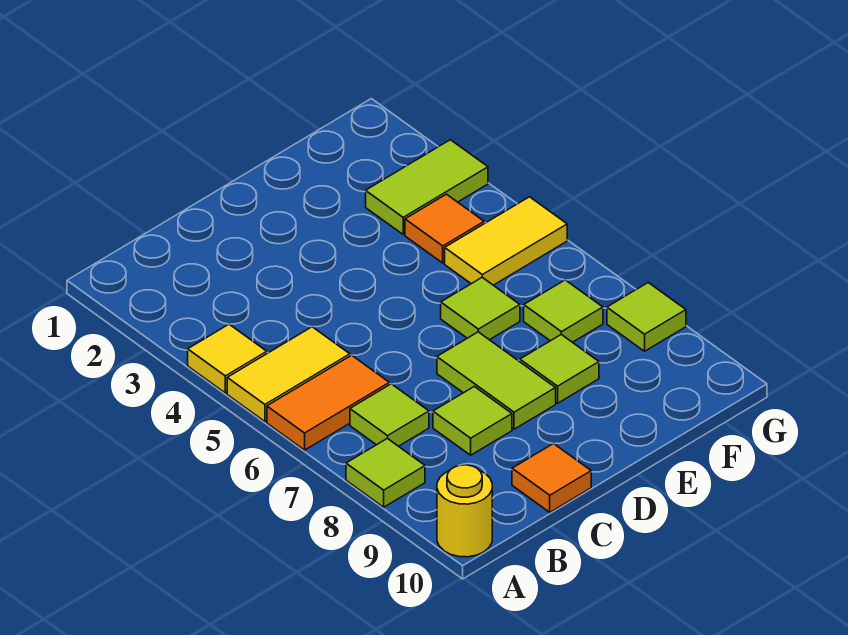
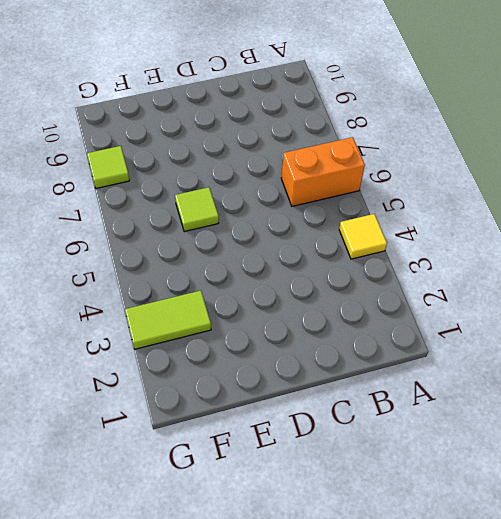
orange brick A6:B6 level 1 -> orange tile A6:B6 level 1
none -> yellow tile A5:B5 level 1
none -> lime tile A8 level 1
none -> yellow round brick A10 level 1

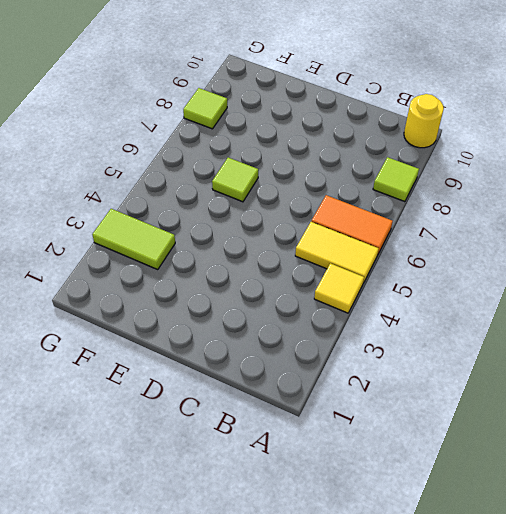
none -> lime tile B7 level 1
none -> lime tile C8 level 1
none -> orange tile C10 level 1

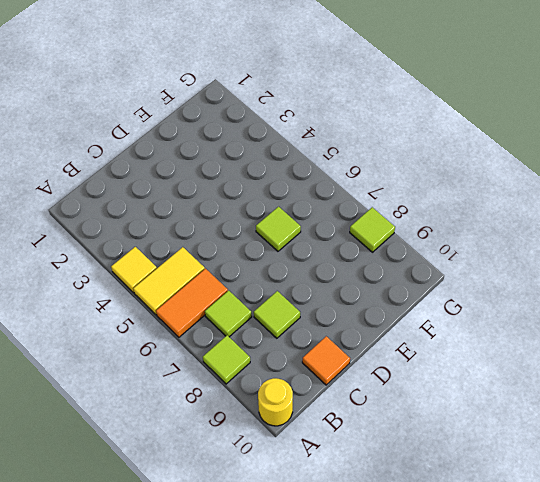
none -> lime tile D7:D8 level 1
none -> lime tile E8 level 1
none -> lime tile F3:G3 level 1

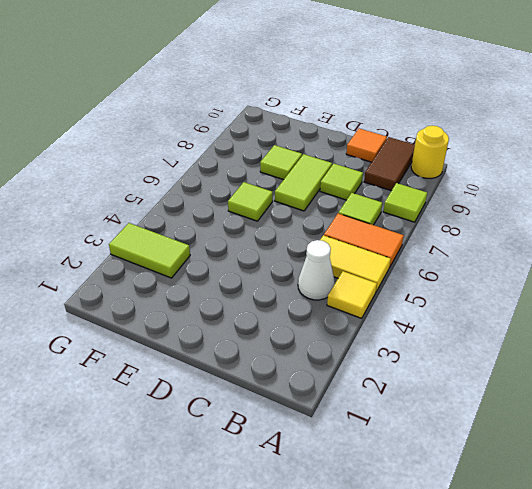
white cone B4 level 1 -> none
brown tile B9:B10 level 1 -> none
none -> orange tile F4 level 1
none -> yellow tile F5:G5 level 1
none -> lime tile F7 level 1

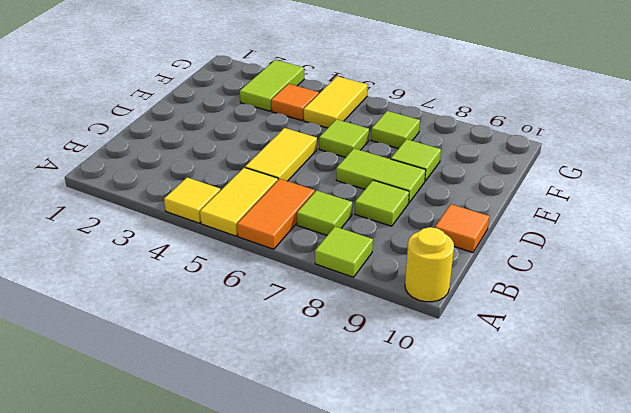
yellow tile C5:D5 level 1 -> none
none -> lime tile G8 level 1

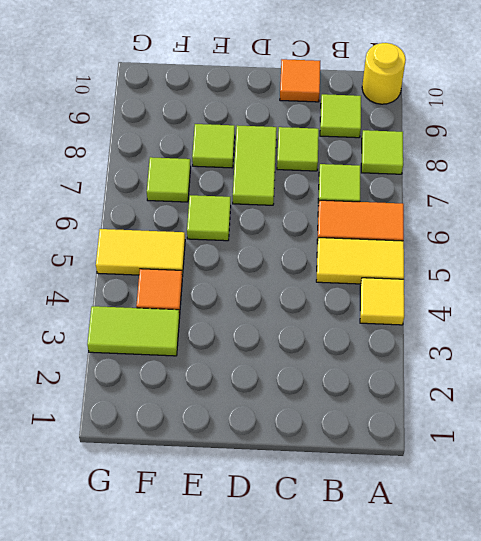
lime tile B9 level 1 -> lime tile G8 level 1

